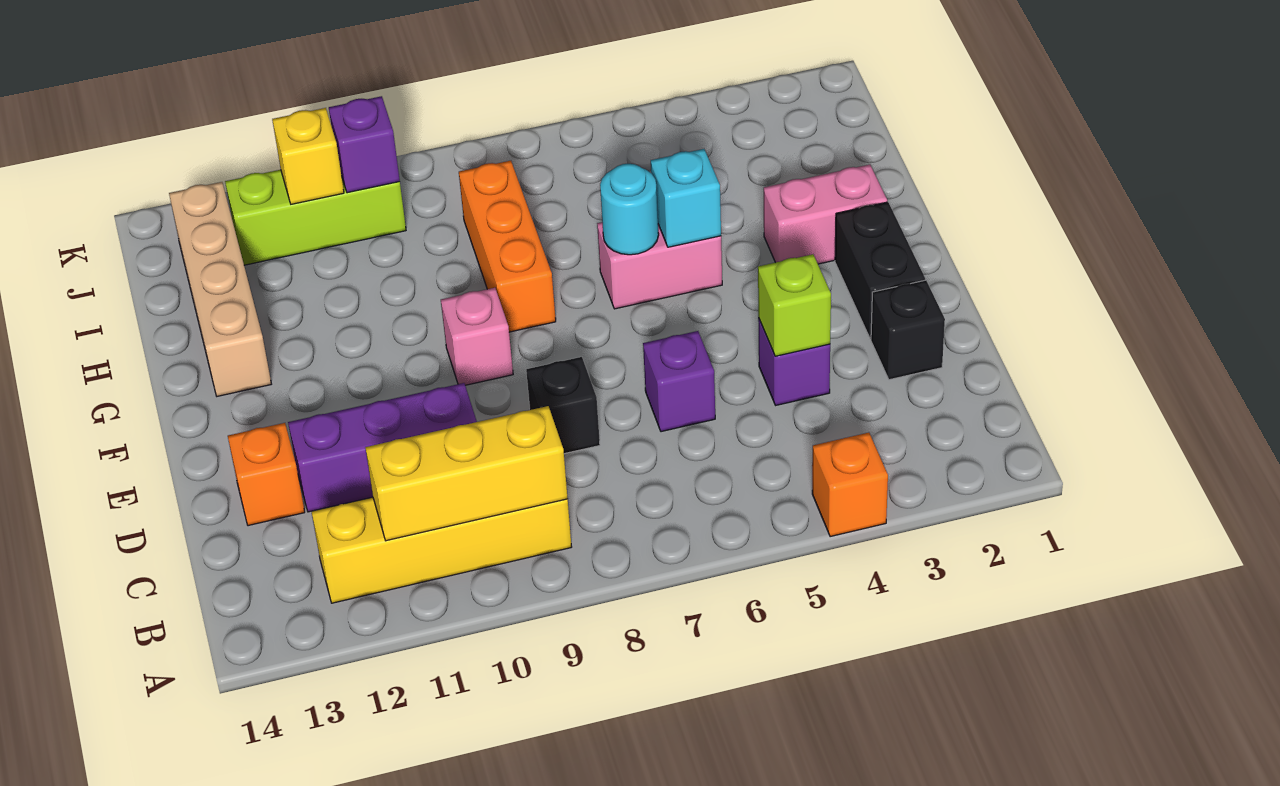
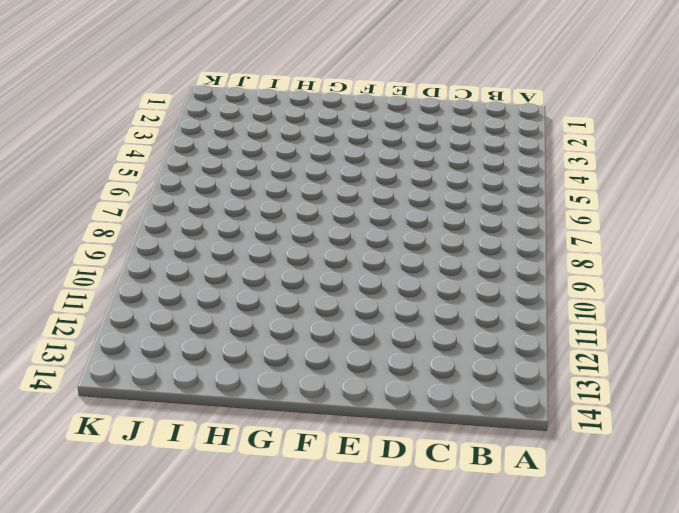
none -> orange brick A4 level 1
none -> yellow brick B9:B12 level 1
none -> black brick D2 level 1

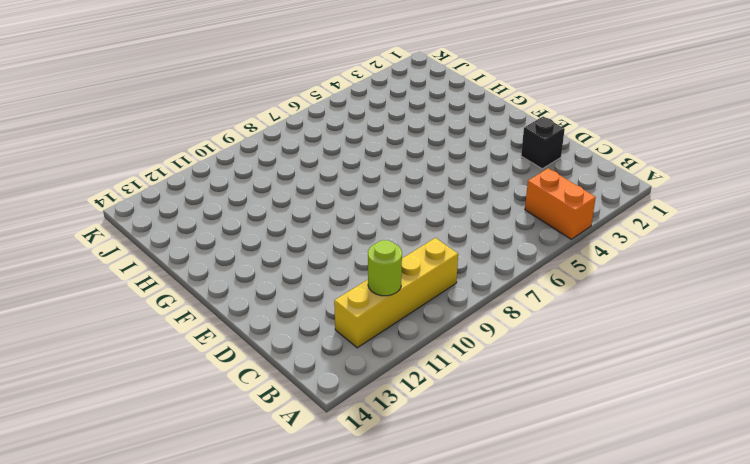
orange brick A4:B4 level 1 -> orange brick A4 level 1
lime round brick B11 level 2 -> yellow brick B9:B11 level 2
none -> purple brick D4 level 1
none -> purple brick D6 level 1
none -> black brick D8 level 1

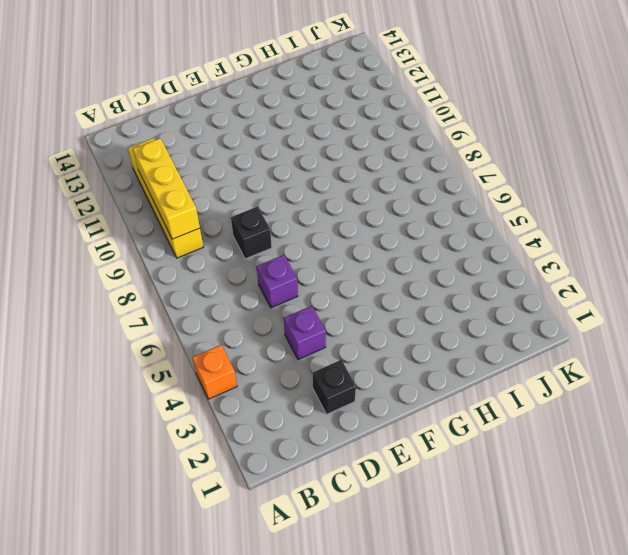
none -> purple brick D10:D12 level 1
none -> orange brick D13 level 1
none -> black brick E2:F2 level 1

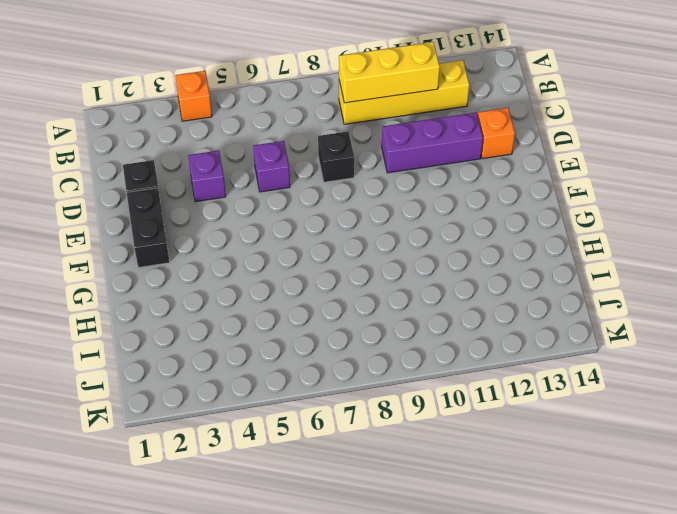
none -> pink brick F9 level 1
none -> pink brick G2:G3 level 1
none -> pink brick G5:G6 level 1

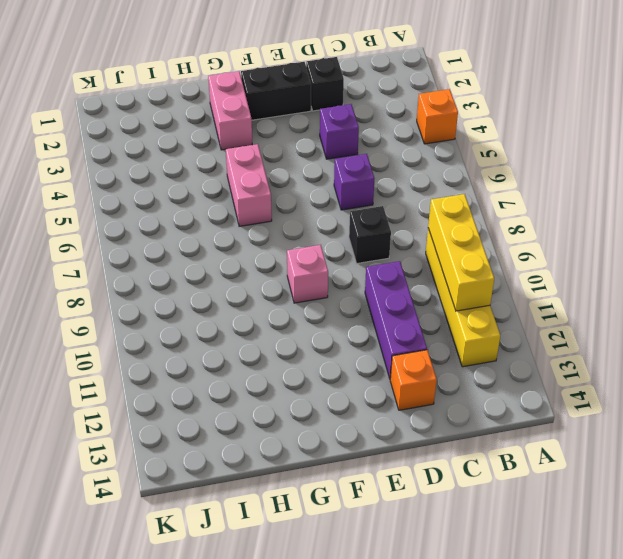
none -> orange brick G8:I8 level 1
none -> tan brick G13:J13 level 1
none -> lime brick J10:J12 level 1

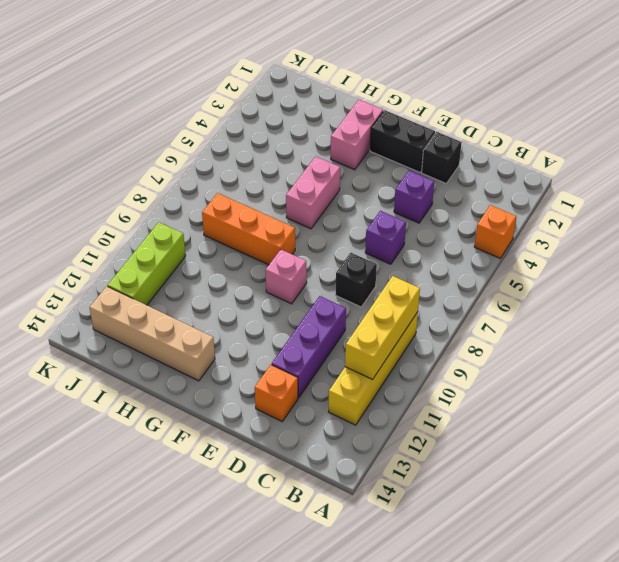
none -> lime brick D4 level 2
none -> cyan brick G5 level 2
none -> cyan round brick G6 level 2

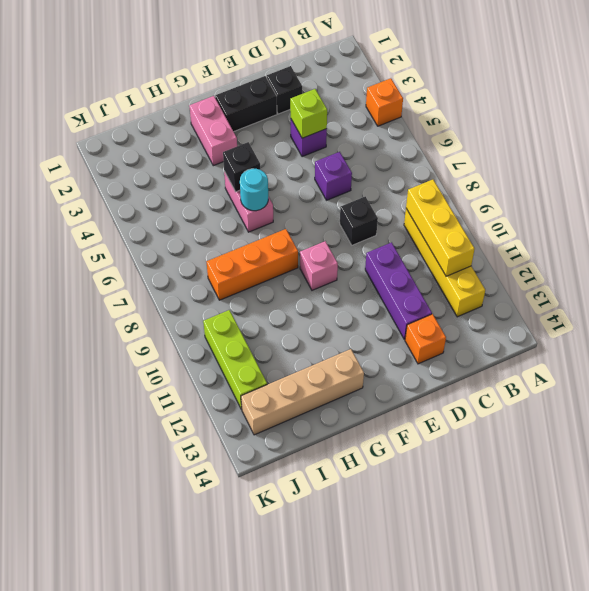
black brick G5 level 2 -> cyan brick G5 level 2
none -> purple brick J10 level 2
none -> yellow brick J11 level 2

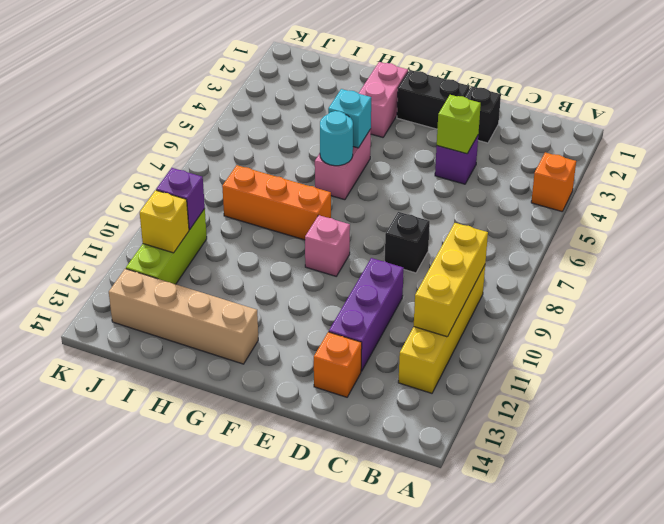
none -> purple brick D6 level 1

